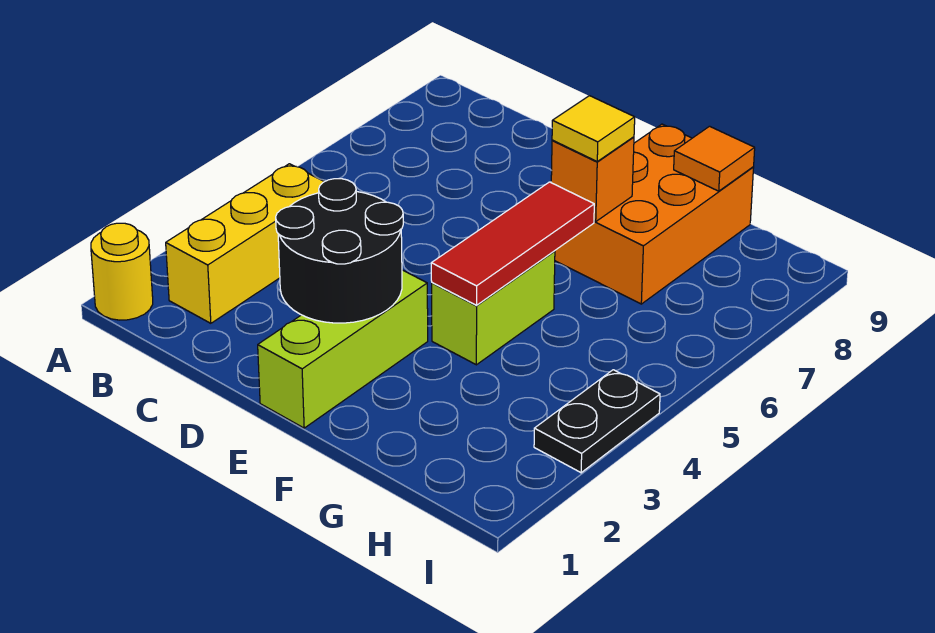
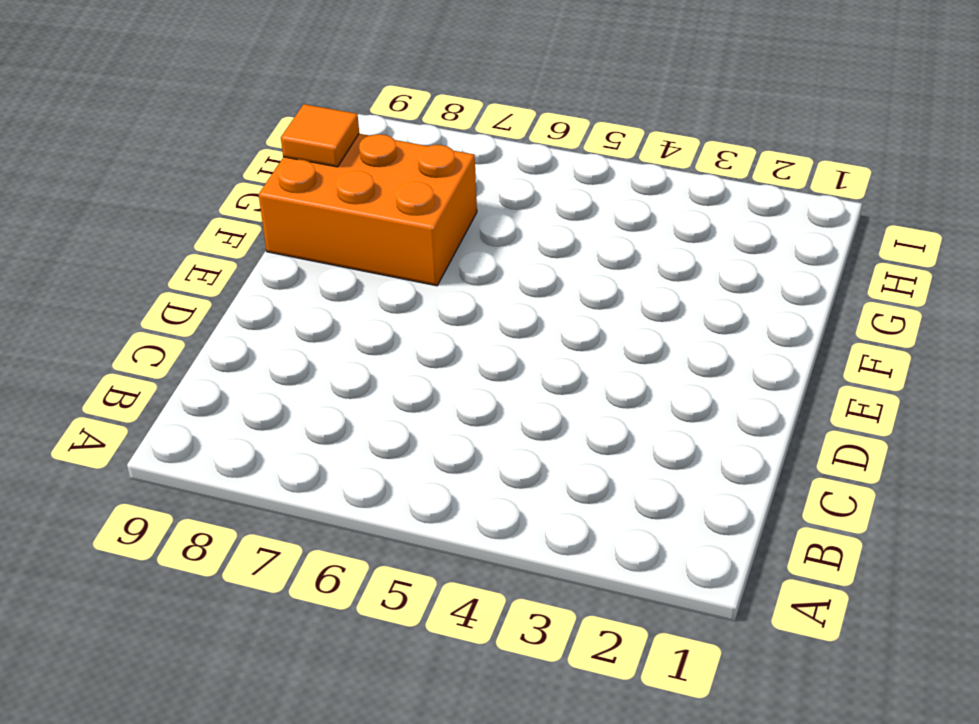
none -> yellow round brick A1 level 1
none -> yellow brick B2:B4 level 1

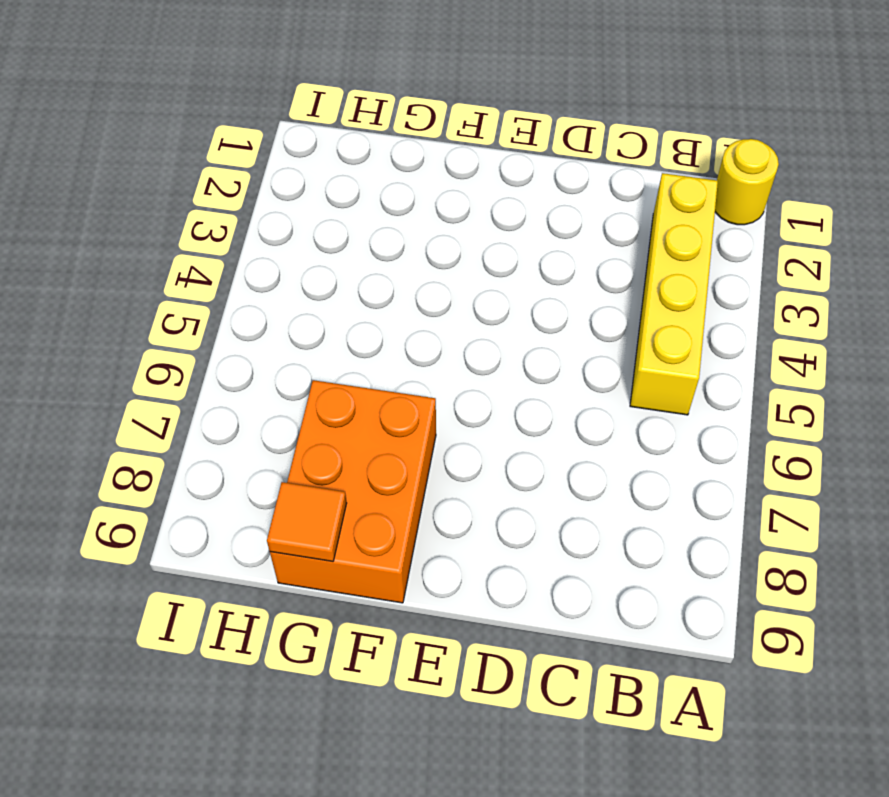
yellow brick B2:B5 level 1 -> yellow brick B2:B4 level 1
none -> lime brick E1:E3 level 1
none -> lime brick F4:F5 level 1

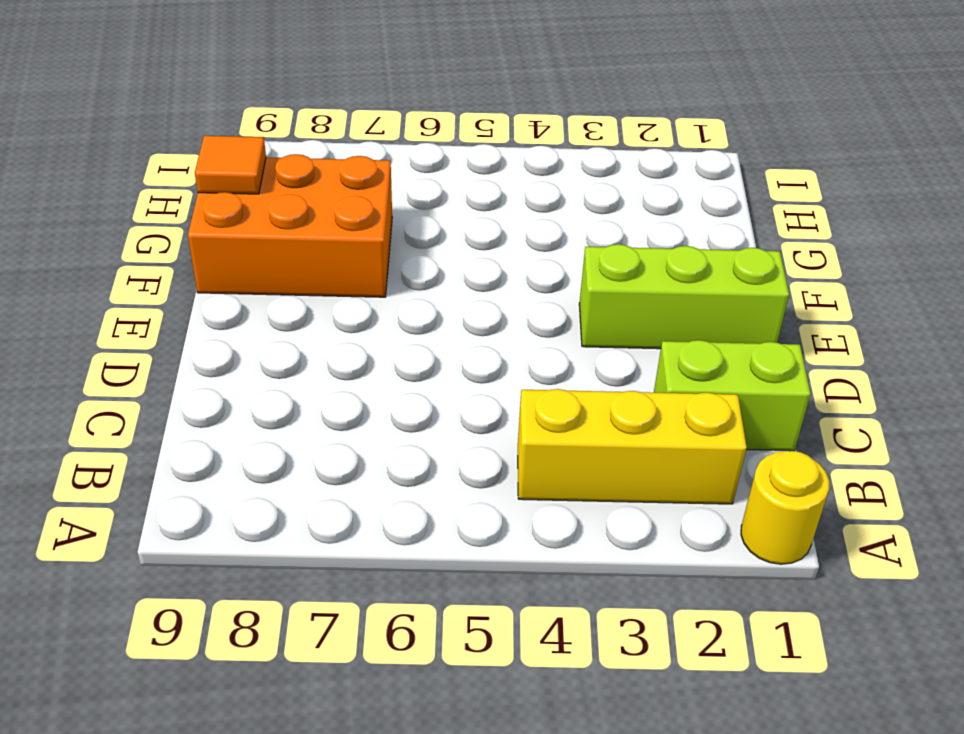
lime brick C1:C2 level 1 -> lime brick F4:F5 level 1
none -> black plate I3:I4 level 1
none -> black round brick D2:E3 level 2

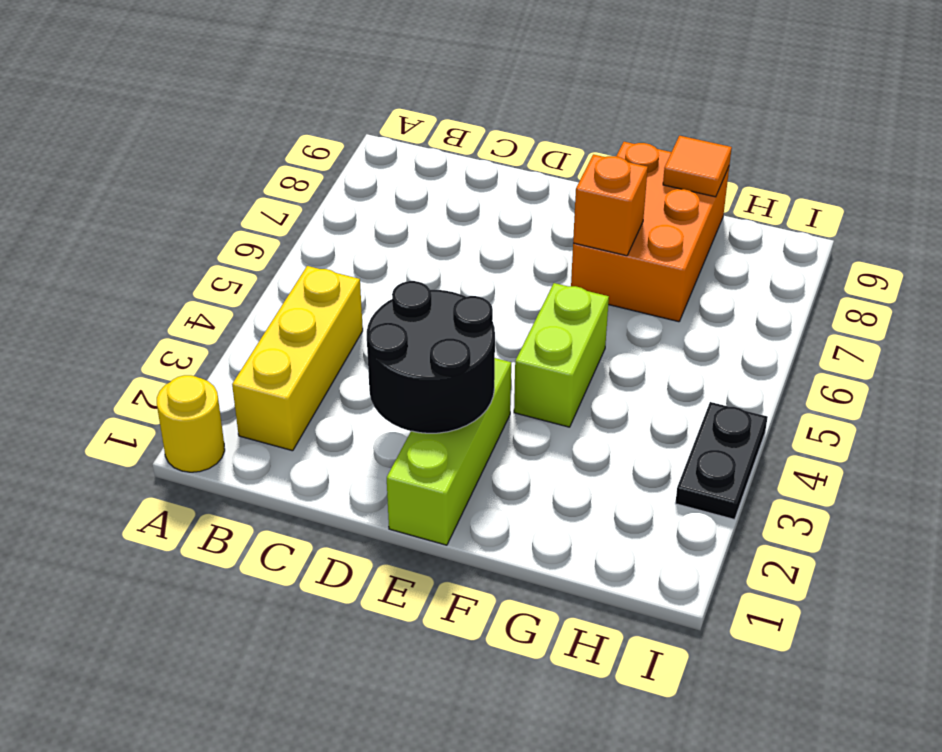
none -> red tile F4:F6 level 2
none -> yellow tile F7 level 3

